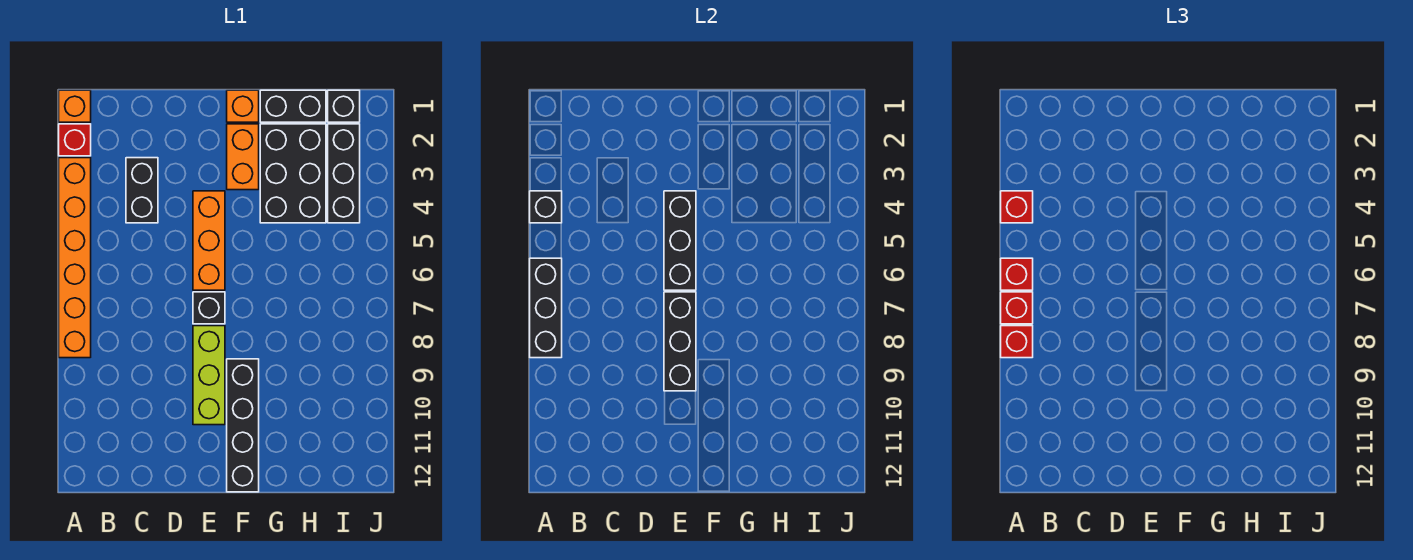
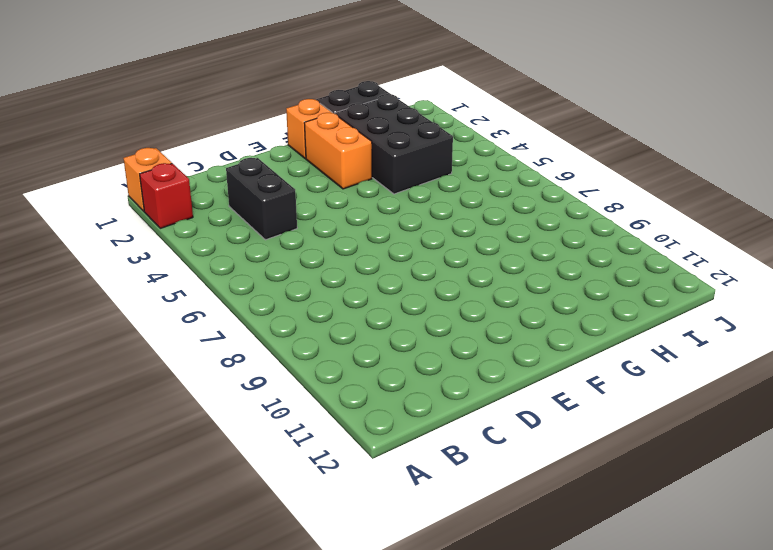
none -> orange brick A3:A8 level 1
none -> orange brick E4:E6 level 1
none -> black brick E7 level 1

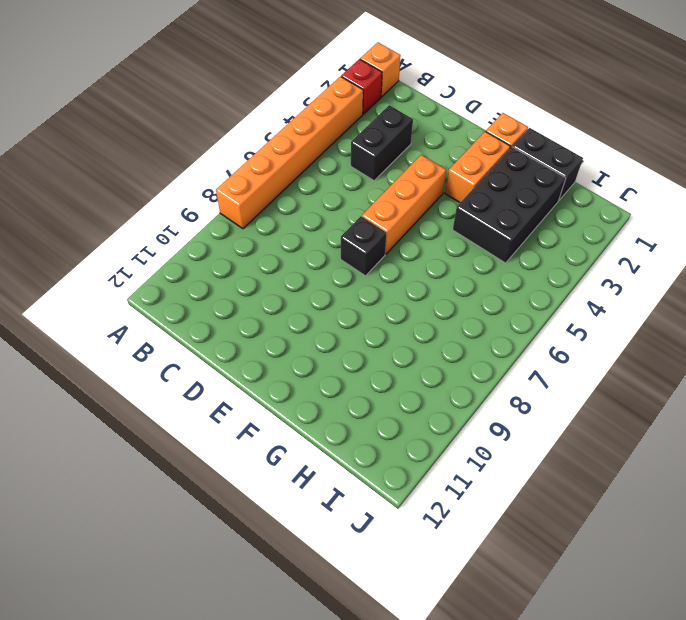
none -> lime brick E8:E10 level 1
none -> black brick F9:F12 level 1
none -> black brick I1 level 1

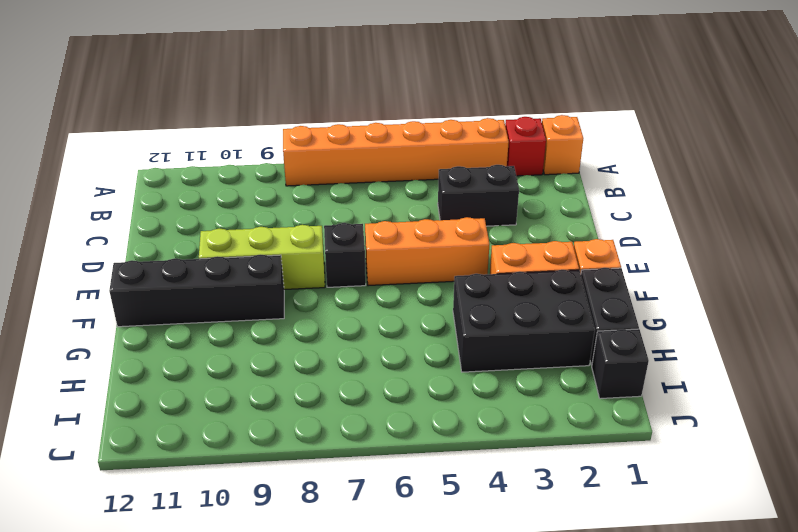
none -> black brick I2:I4 level 1
none -> black brick A4 level 2
none -> black brick A6:A8 level 2

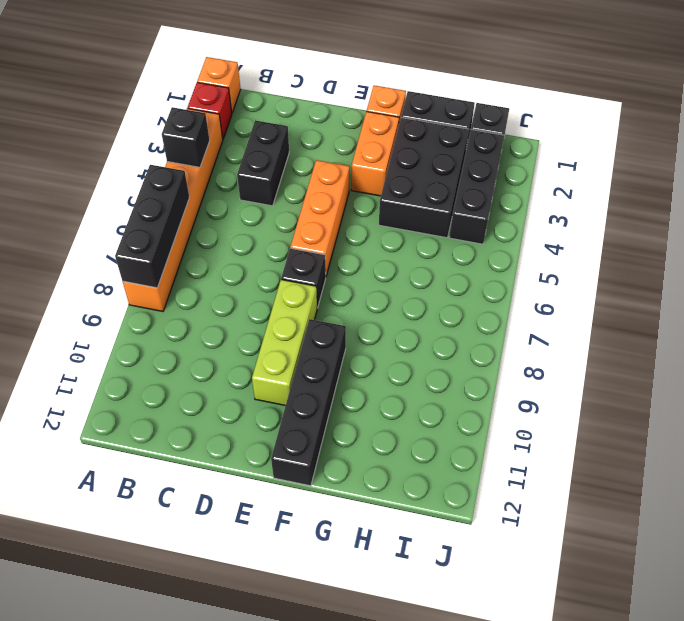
none -> black brick E4:E6 level 2
none -> black brick E7:E9 level 2
none -> red brick A4 level 3

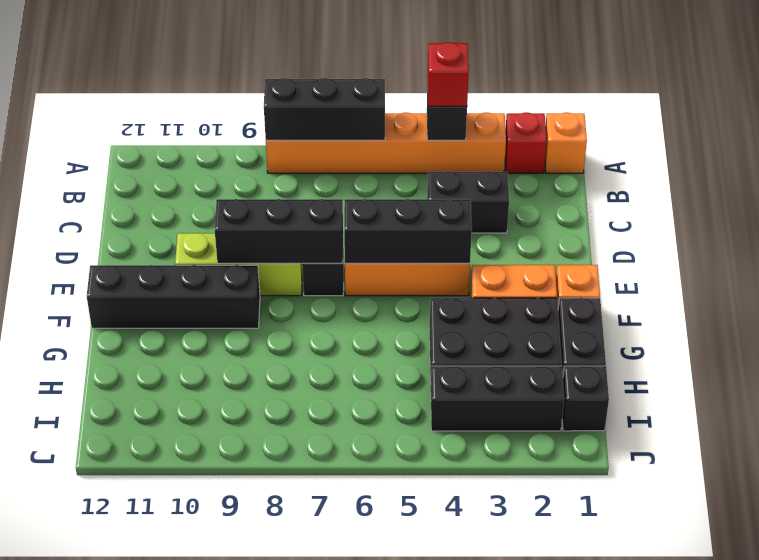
none -> red brick A6 level 3
none -> red brick A7 level 3
none -> red brick A8 level 3

